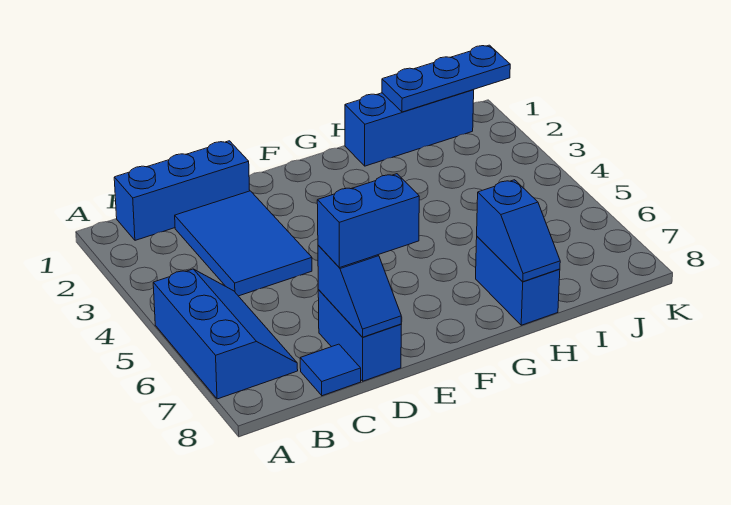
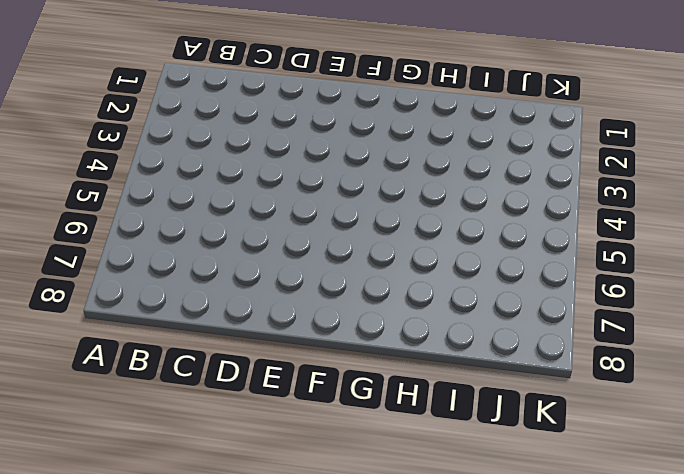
none -> blue slope A5:B7 level 1 top A
none -> blue brick B1:D1 level 1

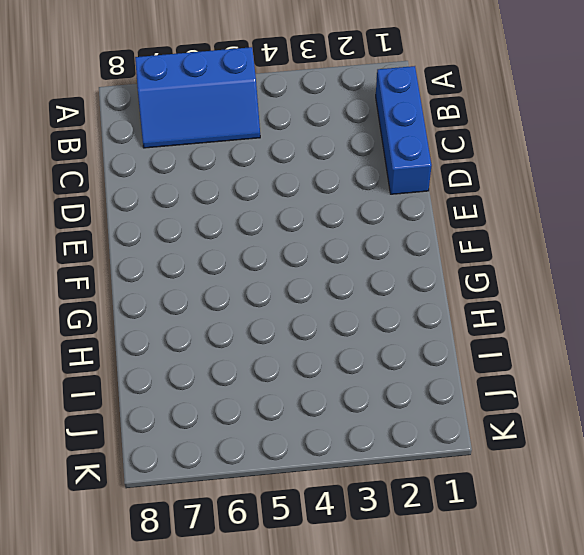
none -> blue tile C2:D4 level 1
none -> blue tile C8 level 1

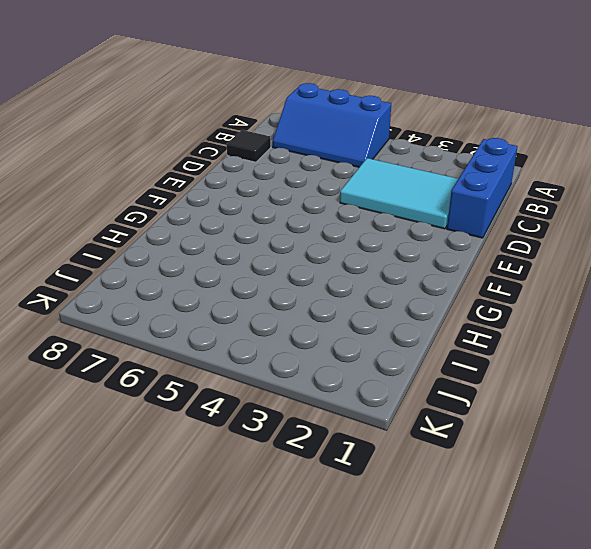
cyan tile C2:D4 level 1 -> blue tile C2:D4 level 1
black tile C8 level 1 -> blue tile C8 level 1
none -> blue brick D7:D8 level 1
none -> blue brick H1:J1 level 1

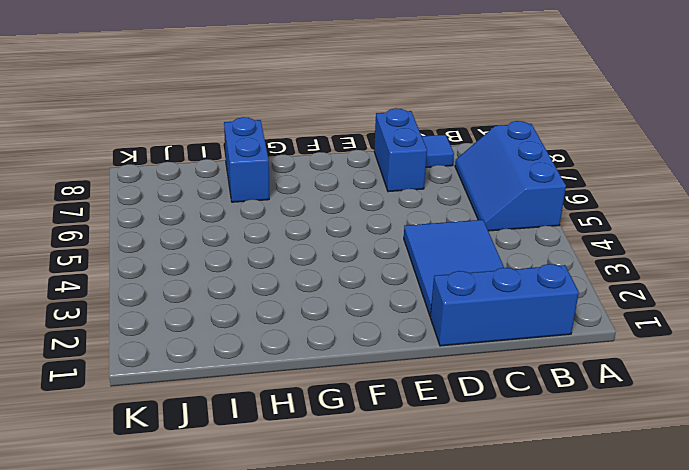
none -> blue brick H1:J1 level 1
none -> blue slope D7:D8 level 2 top 7

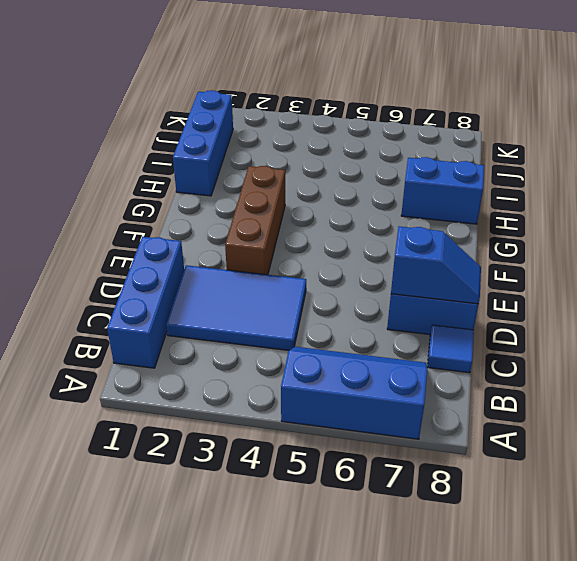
brown brick E3:G3 level 1 -> none
none -> blue slope H7:H8 level 2 top 7
none -> blue plate I1:K1 level 2

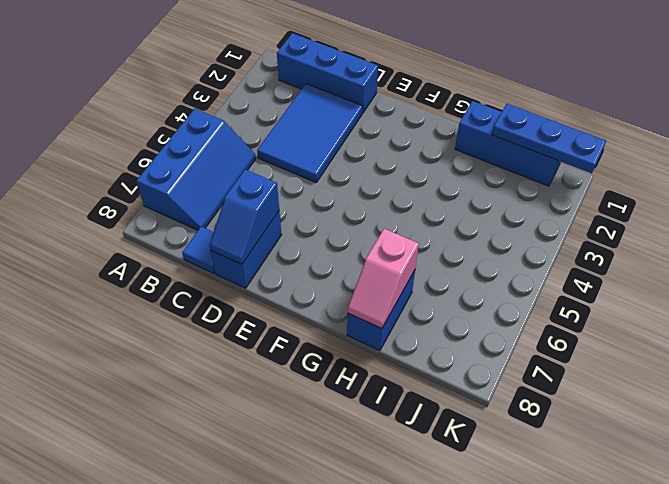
pink slope H7:H8 level 2 top 7 -> blue slope H7:H8 level 2 top 7
none -> blue brick D7:E7 level 3

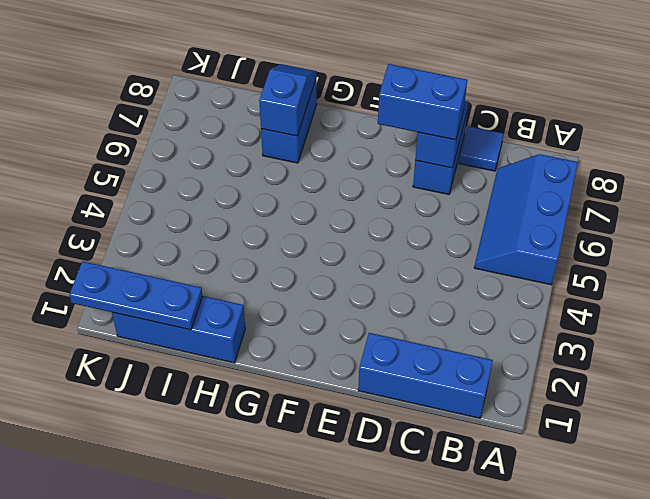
none -> blue tile C2:D4 level 1

